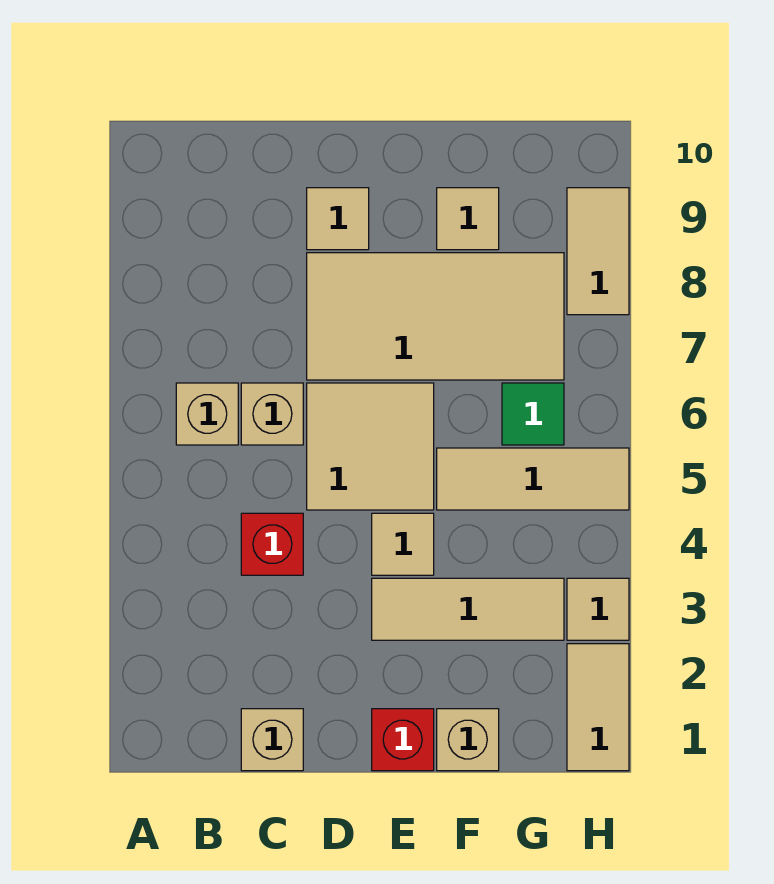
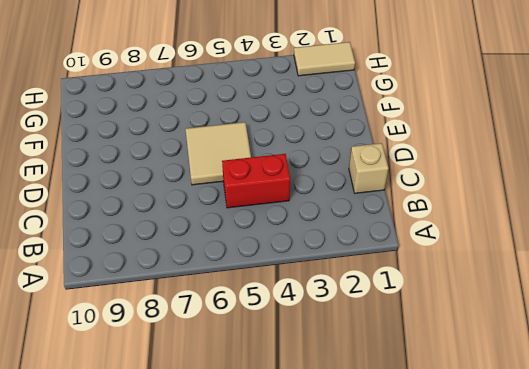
red brick C4:C5 level 1 -> red brick C4 level 1
none -> tan brick B6 level 1
none -> tan brick C6 level 1
none -> tan tile D7:G8 level 1

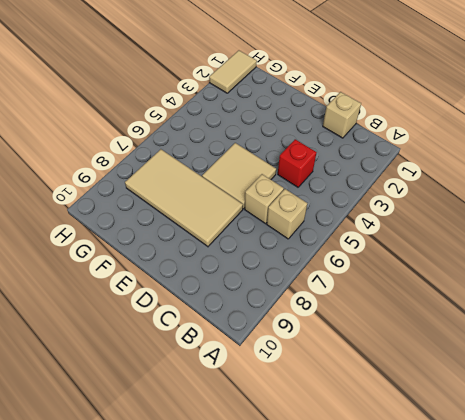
none -> tan tile D9 level 1
none -> red brick E1 level 1
none -> tan tile E3:G3 level 1

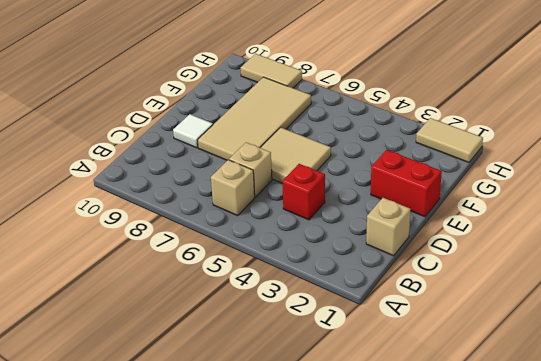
white tile D9 level 1 -> tan tile D9 level 1
red brick E1:E2 level 1 -> red brick E1 level 1
none -> tan tile E3:G3 level 1
none -> tan tile E4 level 1
none -> tan brick F1 level 1

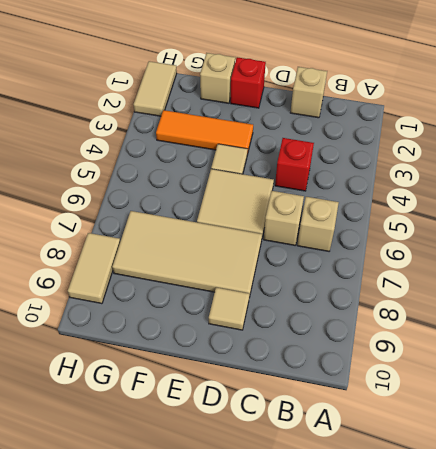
orange tile E3:G3 level 1 -> tan tile E3:G3 level 1
none -> tan tile F5:H5 level 1
none -> tan tile F9 level 1
none -> green tile G6 level 1

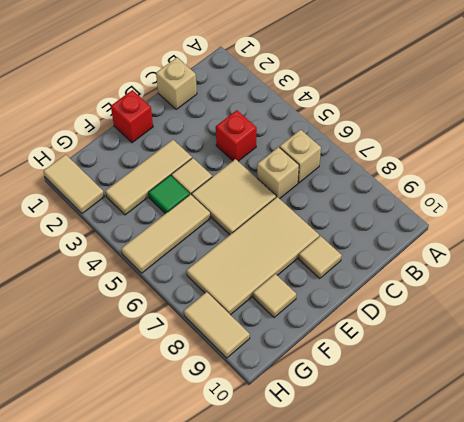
green tile F4 level 1 -> green tile G6 level 1
none -> tan brick F1 level 1
none -> tan tile H3 level 1

